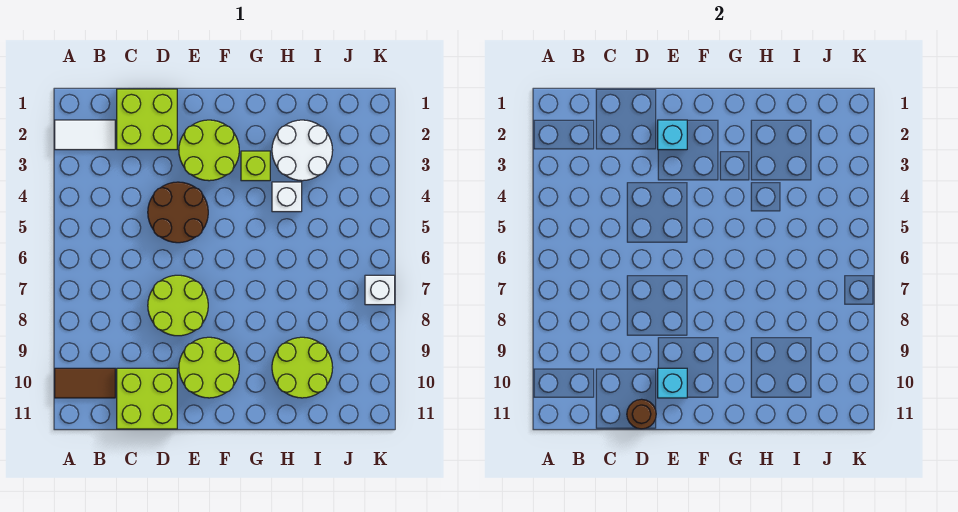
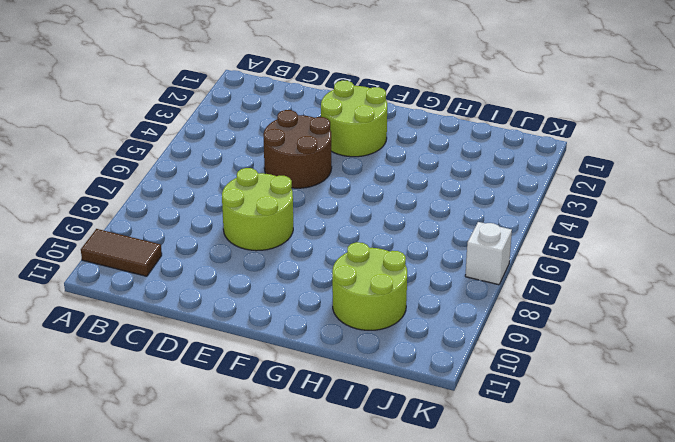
none -> white tile A2:B2 level 1
none -> lime brick C1:D2 level 1
none -> lime brick C10:D11 level 1

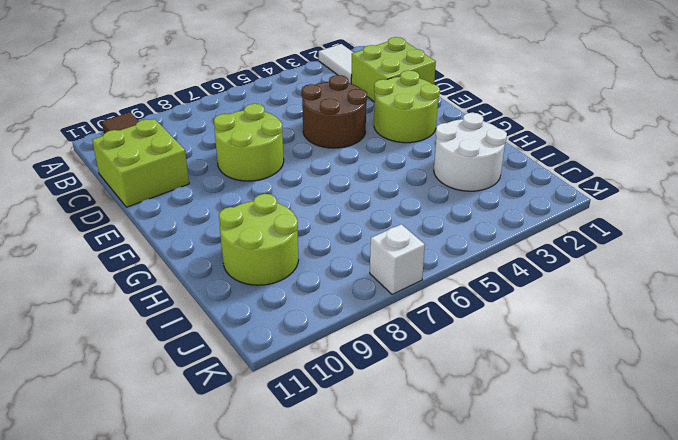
none -> lime round brick E9:F10 level 1
none -> lime brick G3 level 1
none -> white brick H4 level 1

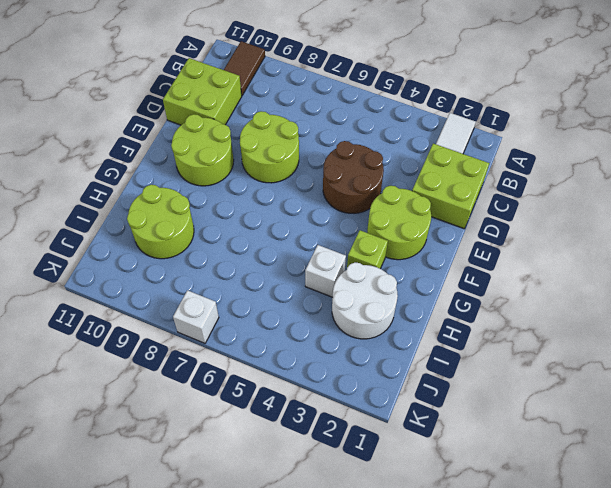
none -> brown round brick D11 level 2
none -> cyan brick E2 level 2
none -> cyan brick E10 level 2

